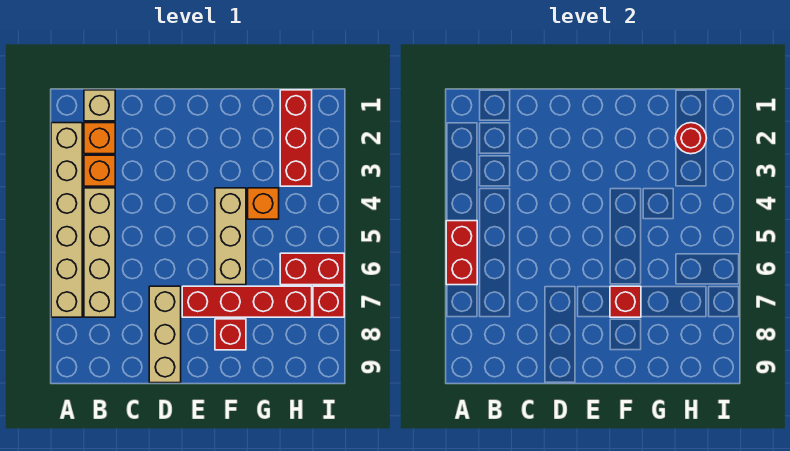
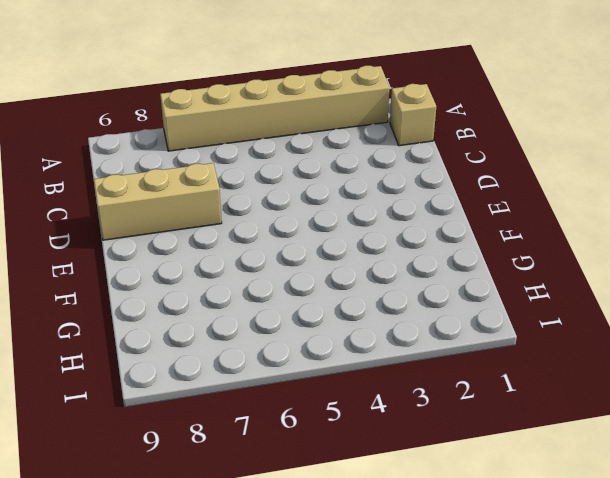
none -> orange brick B2 level 1
none -> orange brick B3 level 1
none -> tan brick B4:B7 level 1

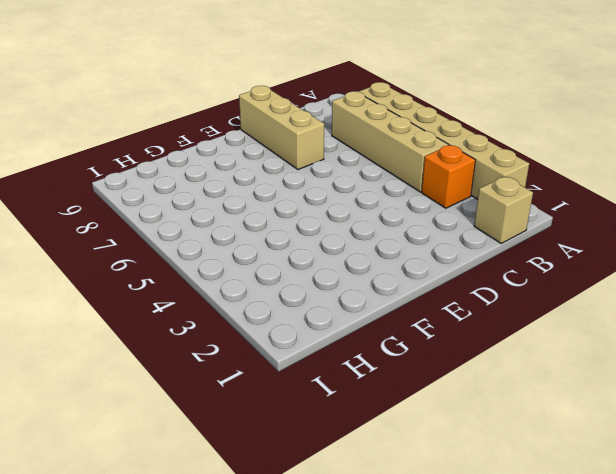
none -> orange brick B2 level 1
none -> red brick E7:H7 level 1
none -> tan brick F4:F6 level 1

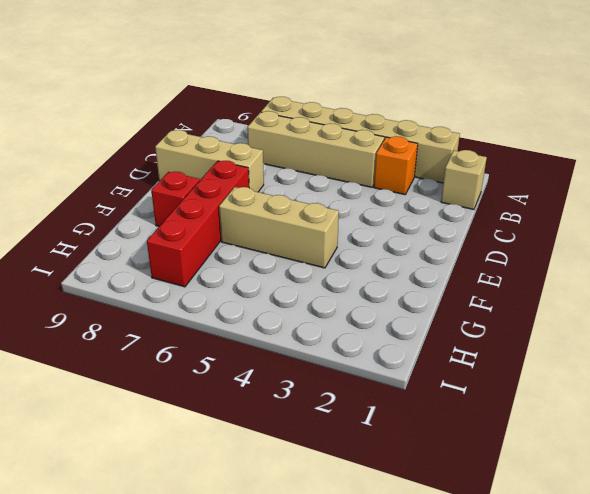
none -> orange brick B2 level 1
none -> orange brick G4 level 1
none -> red brick H1:H3 level 1

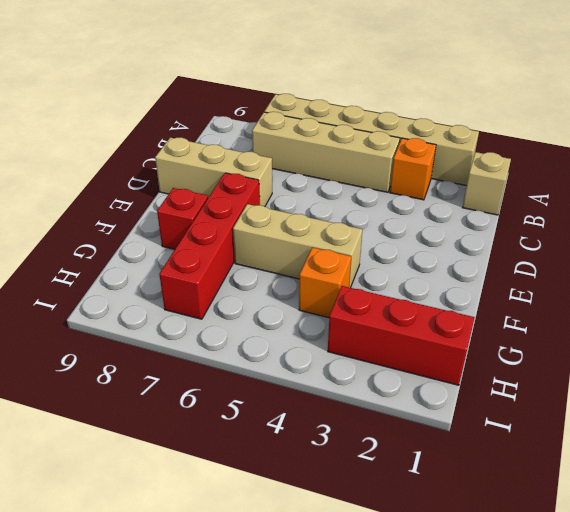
none -> orange brick B2 level 1
none -> red brick H6:I6 level 1
none -> red brick I7 level 1

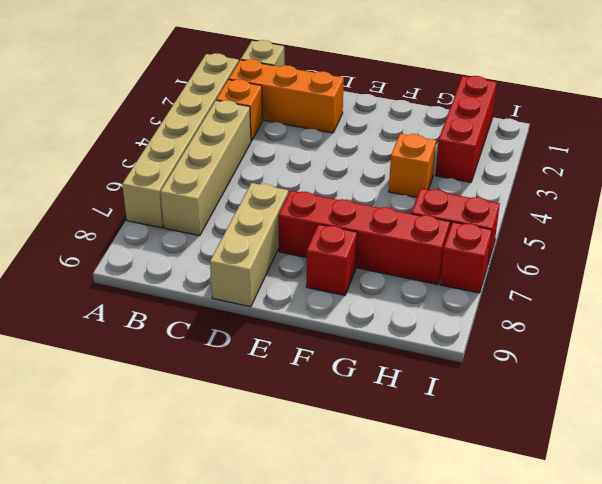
orange brick B2:D2 level 1 -> orange brick B2 level 1
none -> tan brick F4:F6 level 1
none -> red brick A5:A6 level 2
none -> red brick F7 level 2

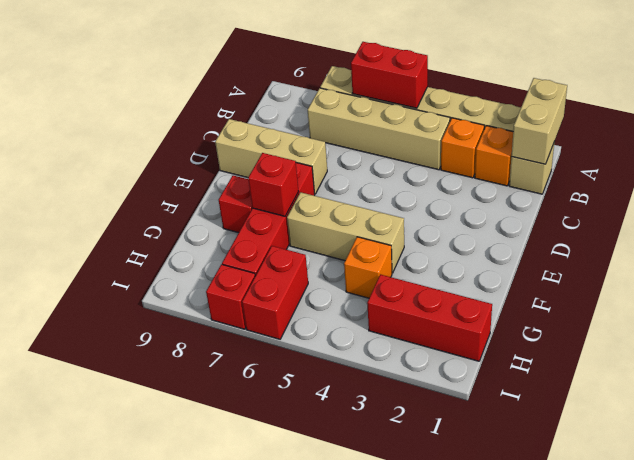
tan brick A1:B1 level 2 -> none
none -> red round brick H2 level 2

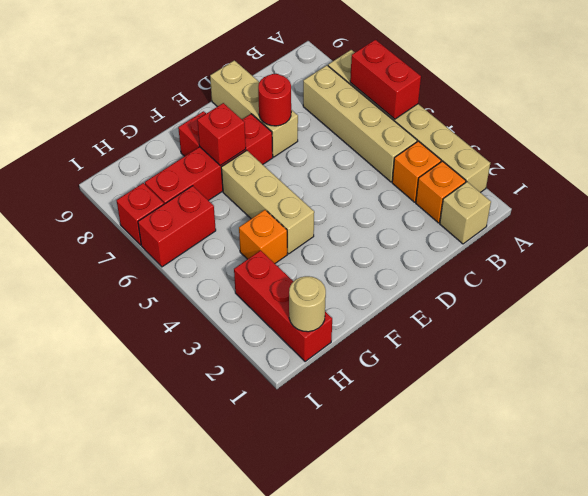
red round brick D7 level 2 -> red round brick H2 level 2
tan round brick H1 level 2 -> none

